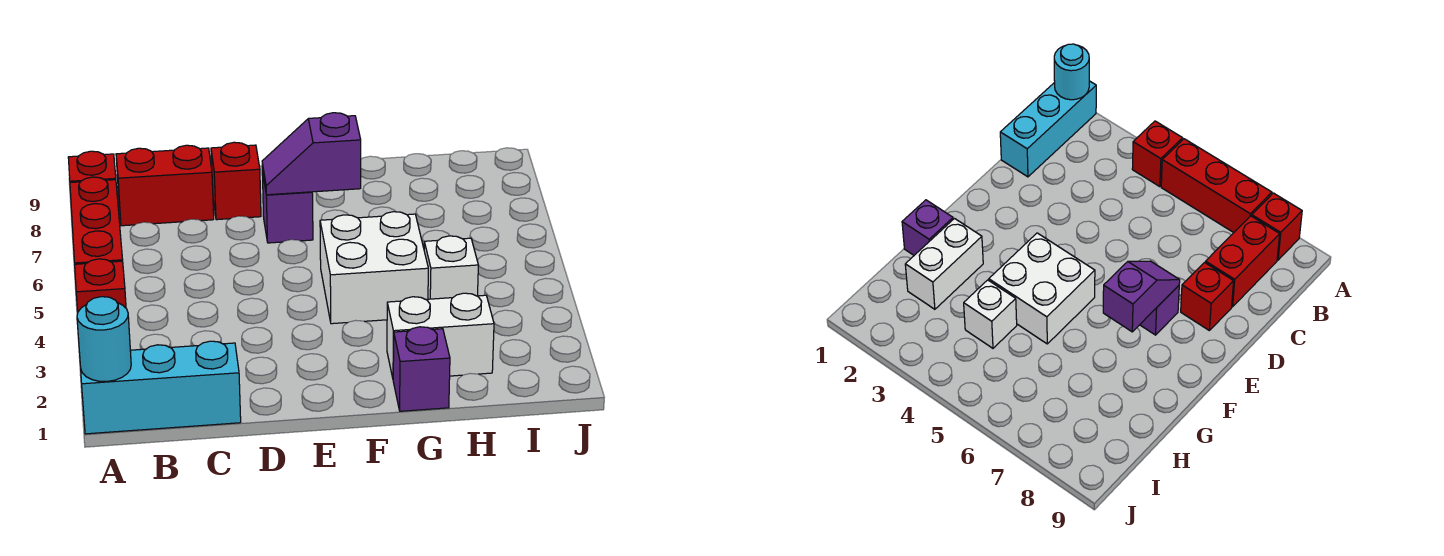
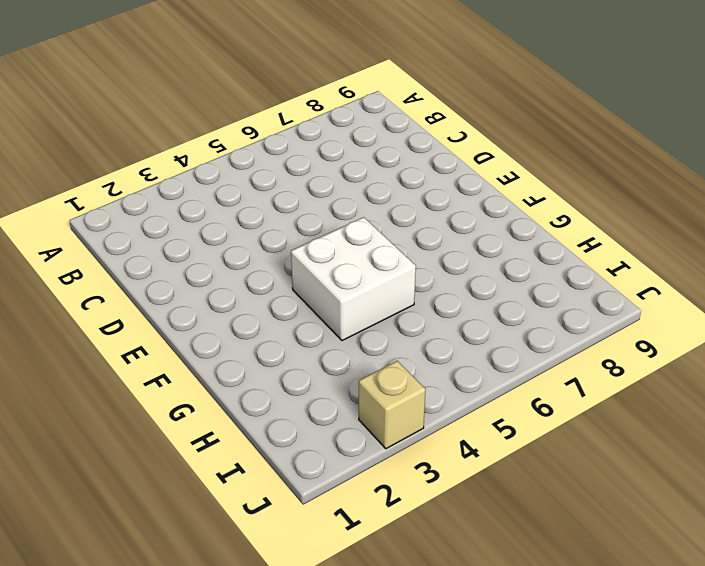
tan brick J3 level 1 -> none
none -> cyan brick A1:C1 level 1
none -> red brick A4 level 1
none -> red brick A5:A7 level 1

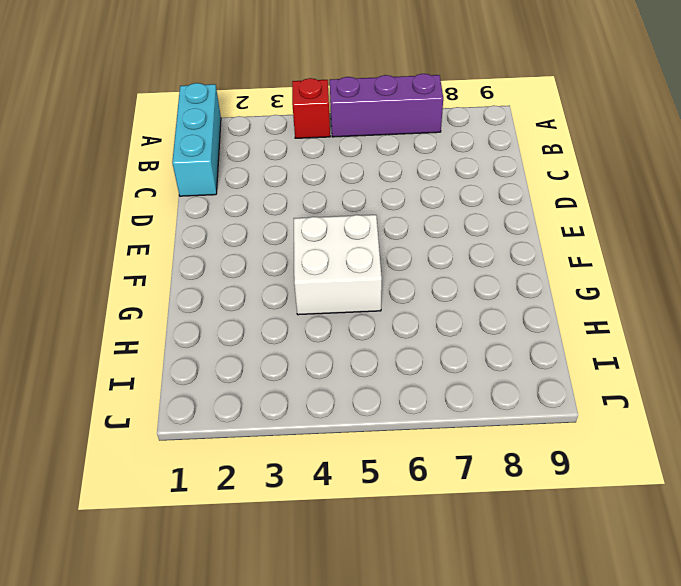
purple brick A5:A7 level 1 -> red brick A5:A7 level 1
none -> red brick A8 level 1
none -> red brick B8:C8 level 1
none -> red brick D8 level 1

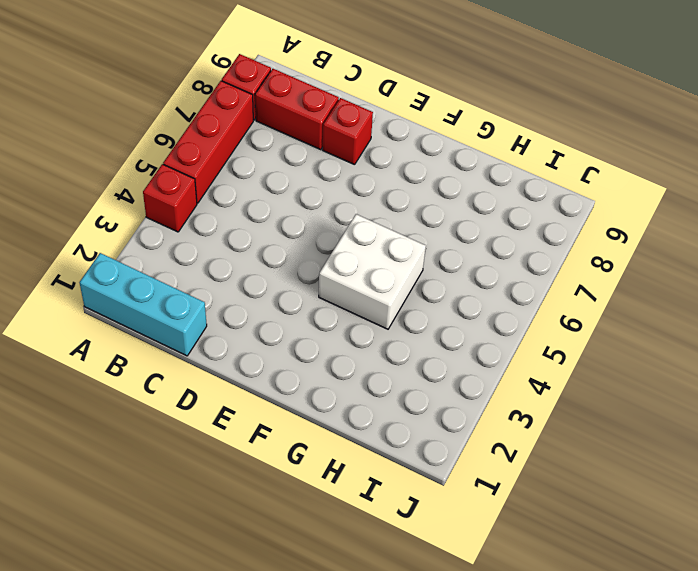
none -> purple brick E7 level 1
none -> purple brick G1 level 1
none -> white brick G2:H2 level 1

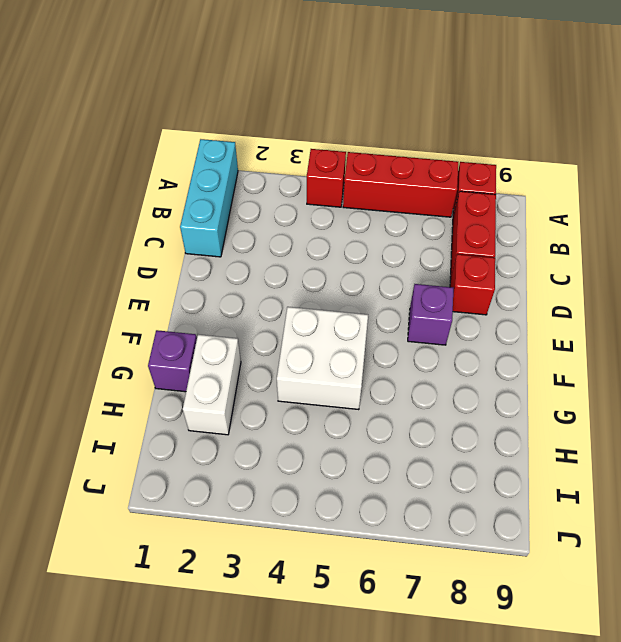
none -> white brick H4 level 1
none -> cyan round brick A1 level 2
none -> purple slope E7:F7 level 2 top F

